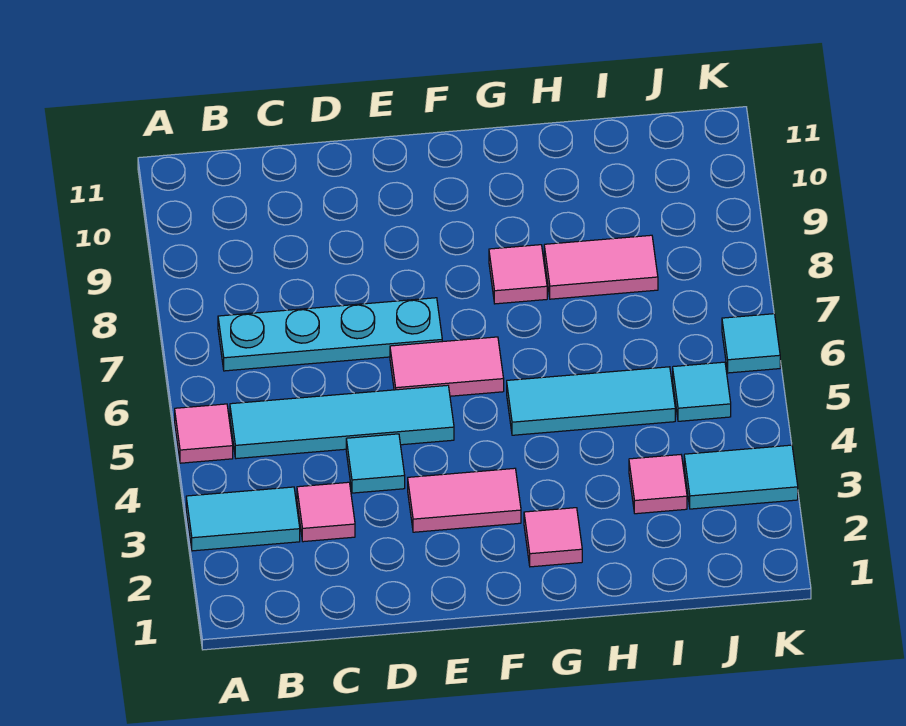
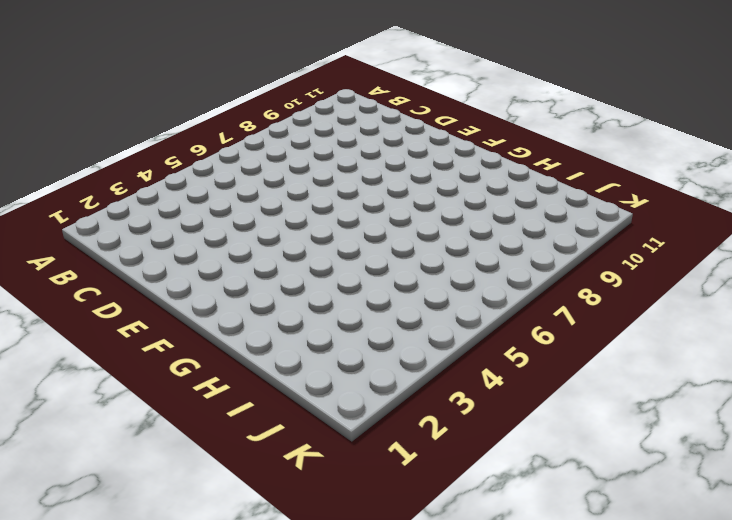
none -> cyan tile A3:B3 level 1
none -> pink tile A5 level 1
none -> cyan tile B5:E5 level 1

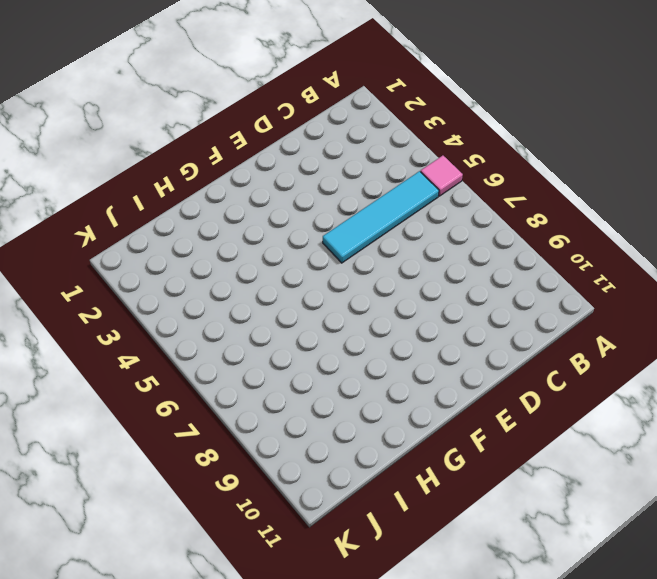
none -> cyan tile A3:B3 level 1
none -> cyan plate B7:E7 level 1
none -> pink tile C3 level 1

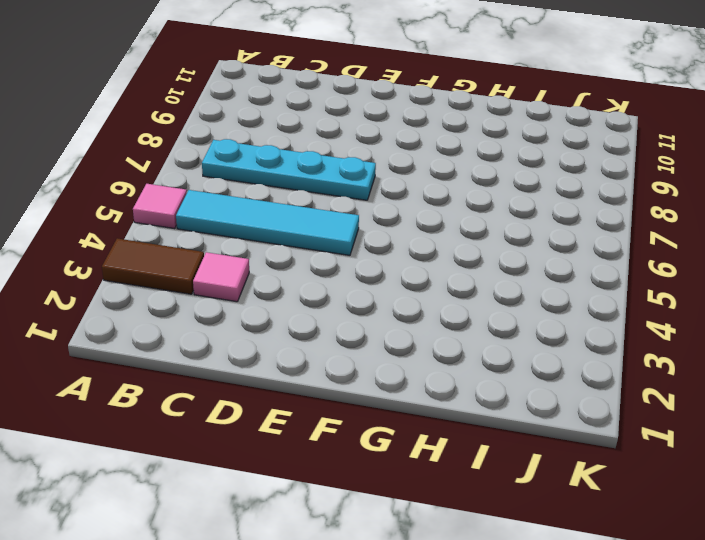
brown tile A3:B3 level 1 -> cyan tile A3:B3 level 1
none -> cyan tile D4 level 1
none -> pink tile E3:F3 level 1
none -> pink tile E6:F6 level 1

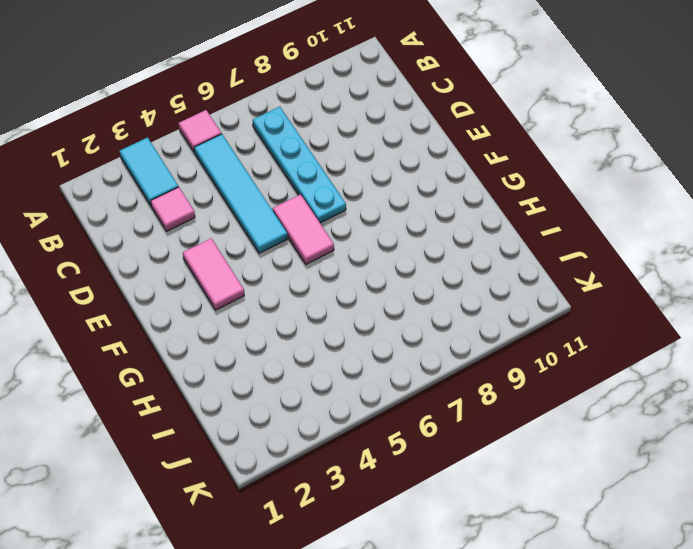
none -> cyan tile D4 level 1
none -> pink tile G2 level 1
none -> cyan tile G5:I5 level 1

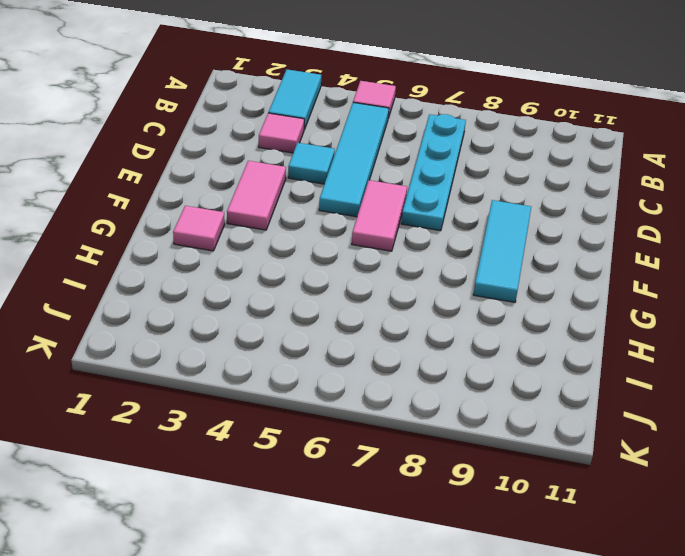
cyan tile E9:G9 level 1 -> cyan tile G5:I5 level 1
none -> pink tile G8 level 1
none -> pink tile H8:I8 level 1
none -> pink tile I3 level 1

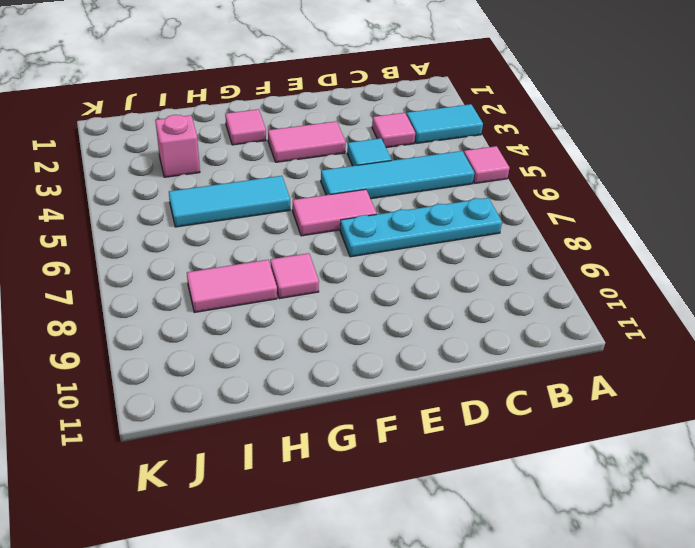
pink brick I3 level 1 -> pink tile I3 level 1
none -> cyan tile J3:K3 level 1
none -> cyan tile J5 level 1
none -> cyan tile K6 level 1

